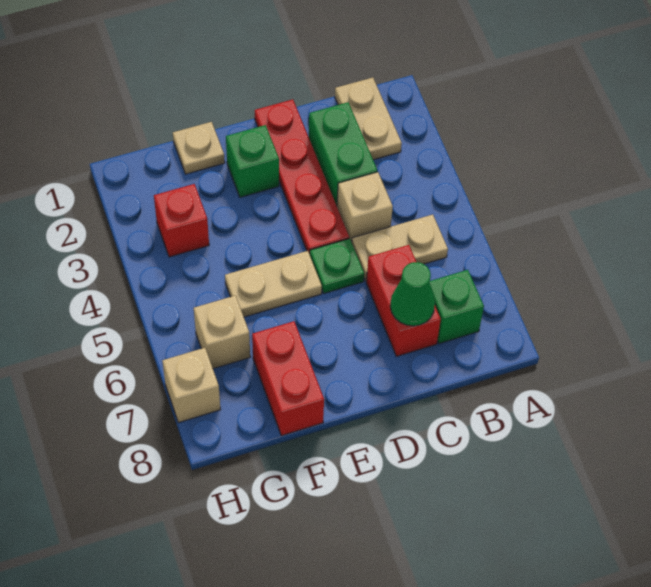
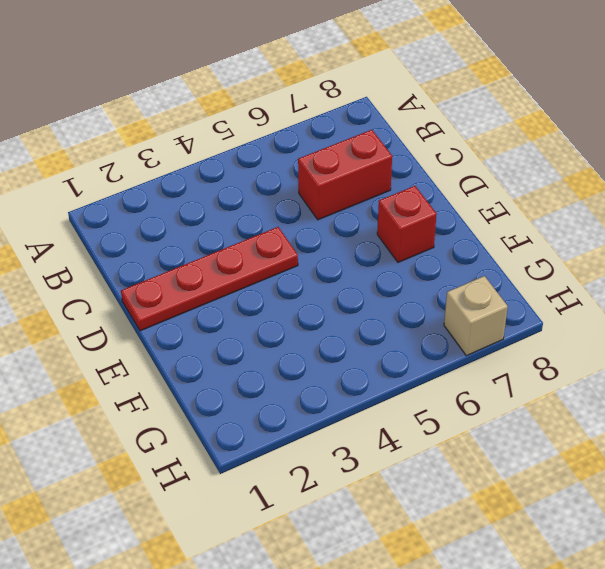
red brick E7 level 1 -> red brick G3 level 1
none -> tan plate B1:B2 level 1
none -> tan plate B5:C5 level 1
none -> green brick B7 level 1

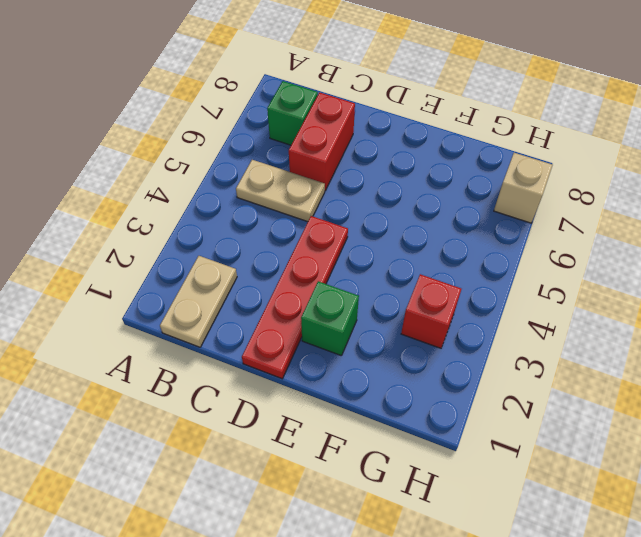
none -> green brick C2:C3 level 1
none -> tan brick C4 level 1
none -> green plate D5 level 1

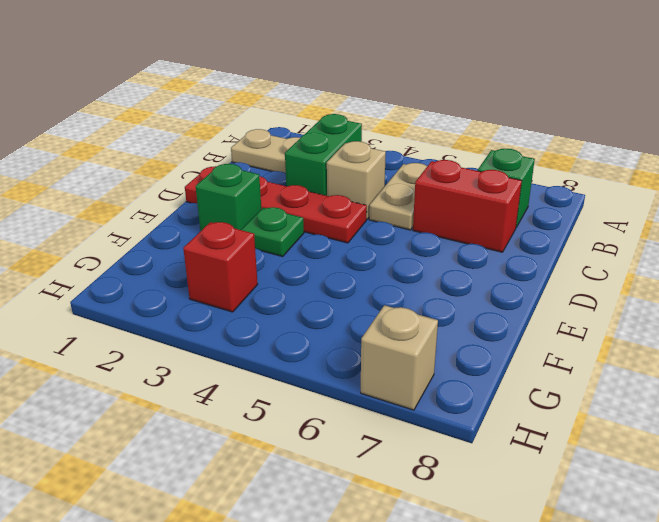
green brick B3:C3 level 1 -> green brick C2:C3 level 1
green plate E3 level 1 -> green plate D5 level 1
none -> tan plate E5:F5 level 1
none -> tan plate F1 level 1
none -> red brick F7:F8 level 1

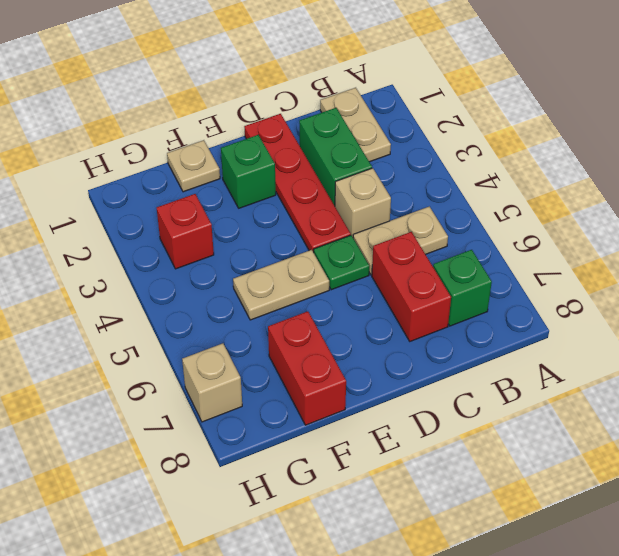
none -> tan brick G6 level 1
none -> green cone C7 level 2

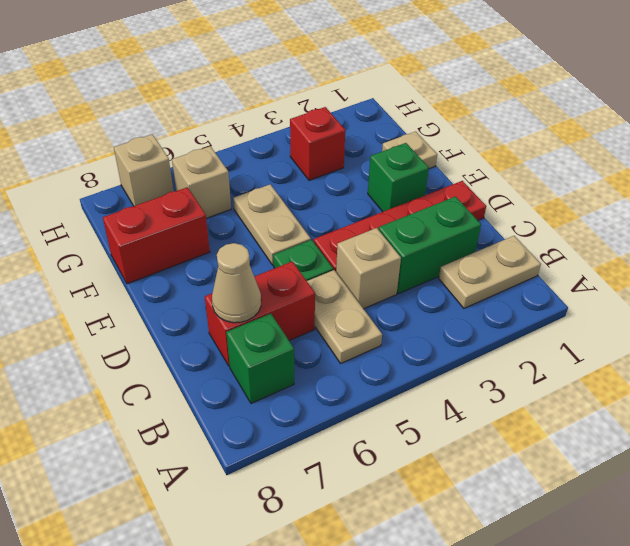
tan cone C7 level 2 -> green cone C7 level 2

